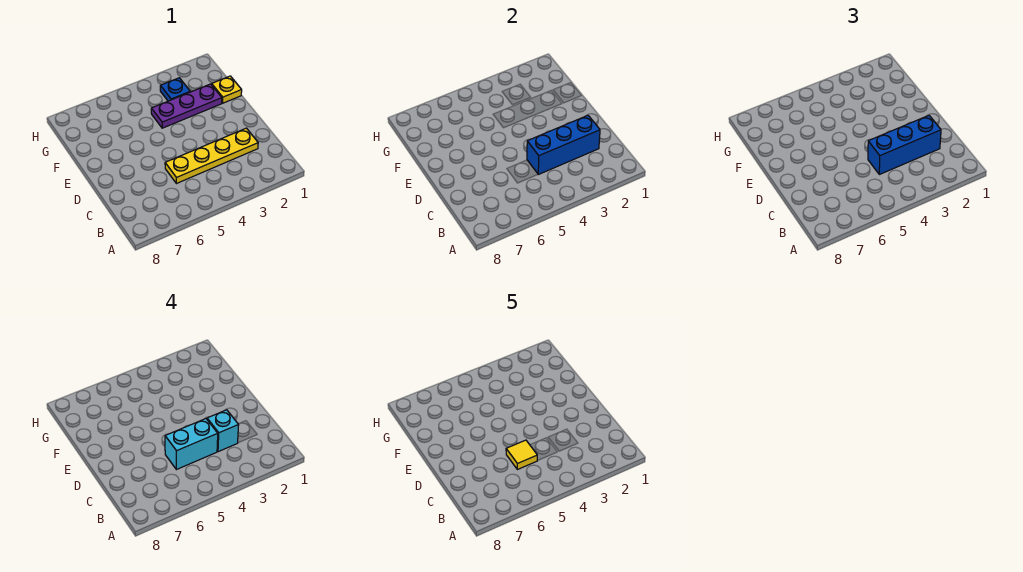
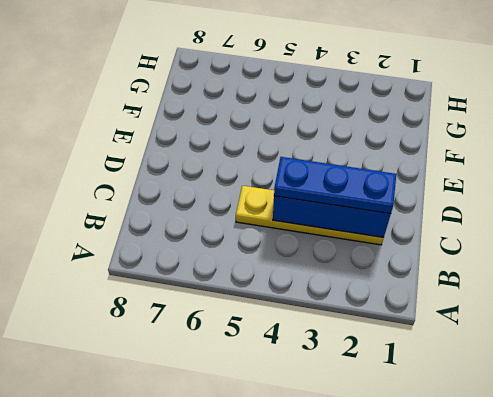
blue plate C2:C4 level 3 -> blue brick C2:C4 level 3
none -> yellow plate F1 level 1
none -> purple plate F2:F4 level 1

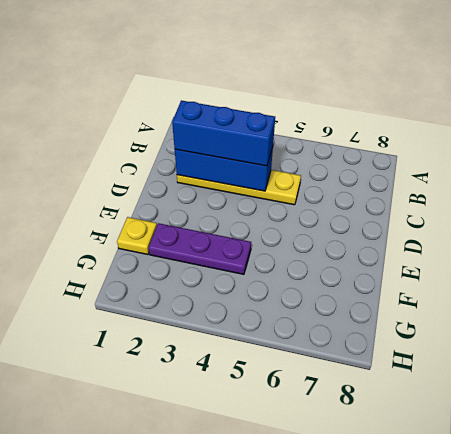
none -> blue plate G3 level 1
none -> cyan brick C3 level 4

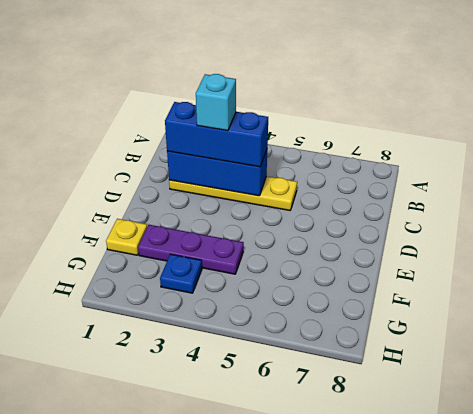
none -> cyan brick C4:C5 level 4
none -> yellow tile C5 level 5

